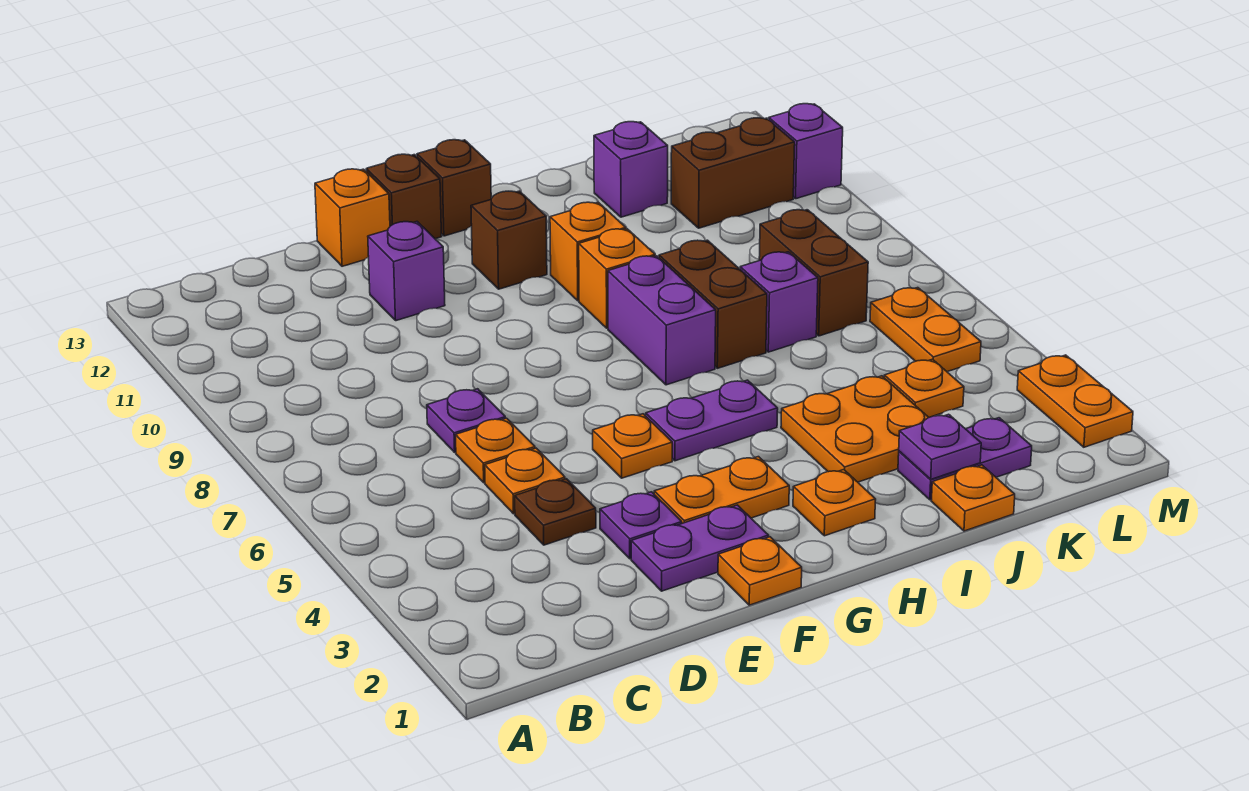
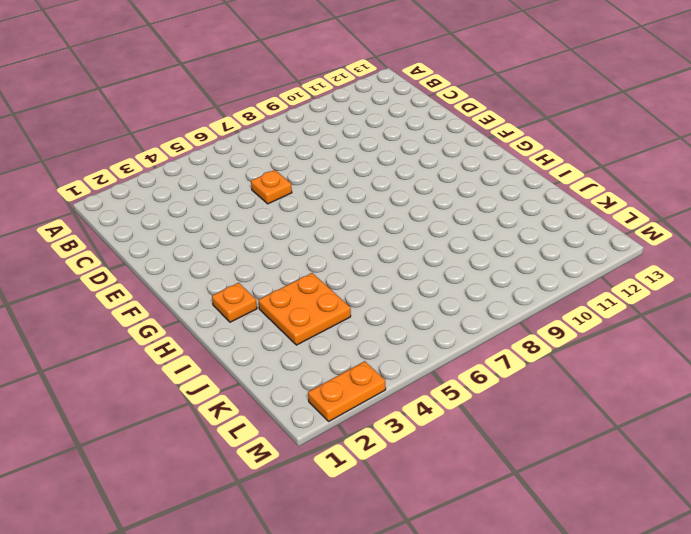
none -> brown plate D4 level 1
none -> orange plate D5 level 1
none -> purple plate D7 level 1
none -> purple plate E2:F2 level 1

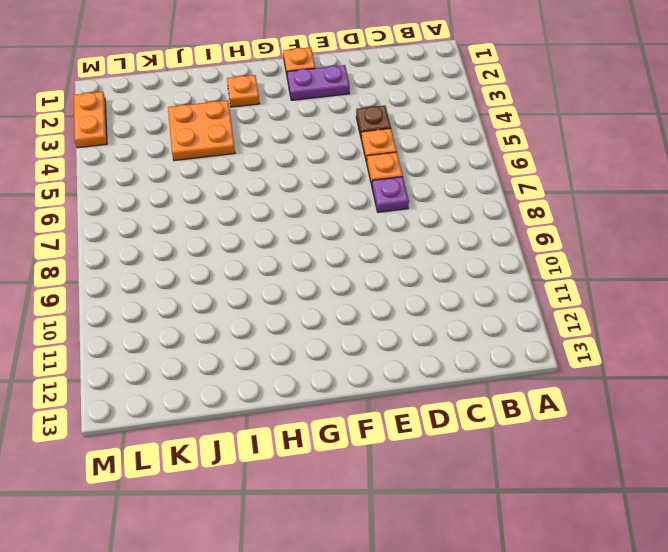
none -> purple plate E3 level 1
none -> purple brick E11 level 1
none -> orange brick E13 level 1
none -> orange plate F3:G3 level 1

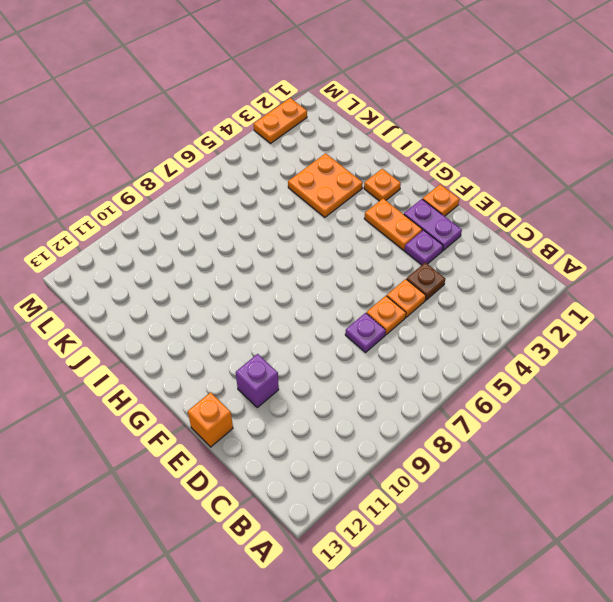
none -> orange plate F5 level 1
none -> brown brick F13 level 1
none -> purple plate G5:H5 level 1
none -> brown brick G11 level 1

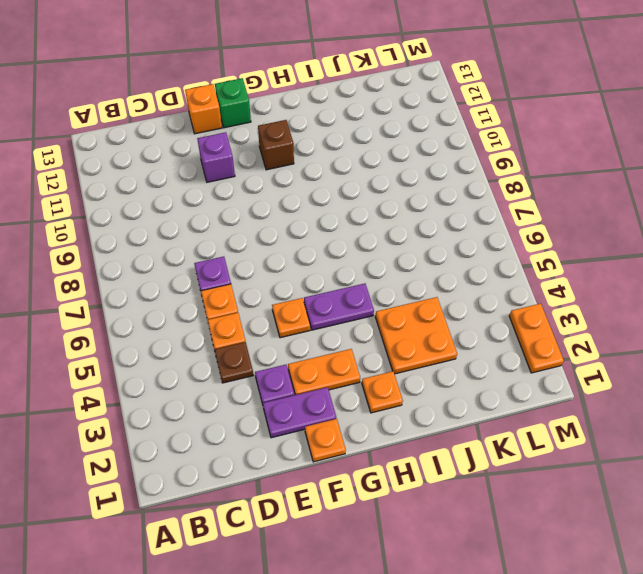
green brick F13 level 1 -> brown brick F13 level 1
none -> brown brick G13 level 1
none -> purple brick H7:H8 level 1
none -> orange brick H9 level 1
none -> orange brick H10 level 1

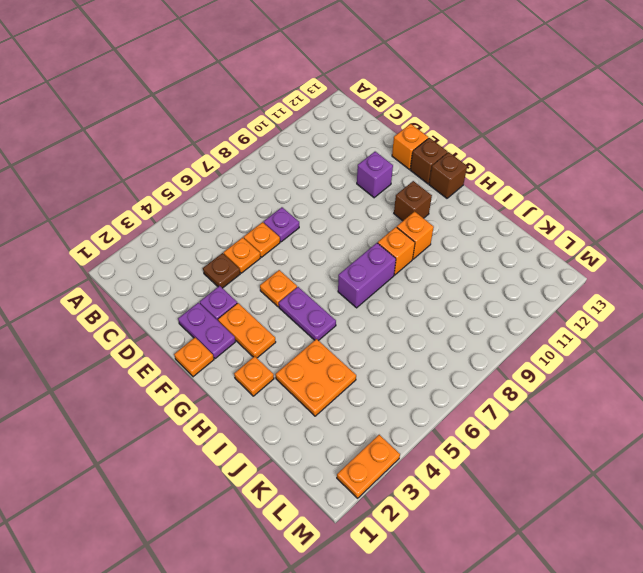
none -> brown brick I7:I8 level 1
none -> orange plate J1 level 1
none -> purple plate J2:K2 level 1
none -> purple brick J7 level 1

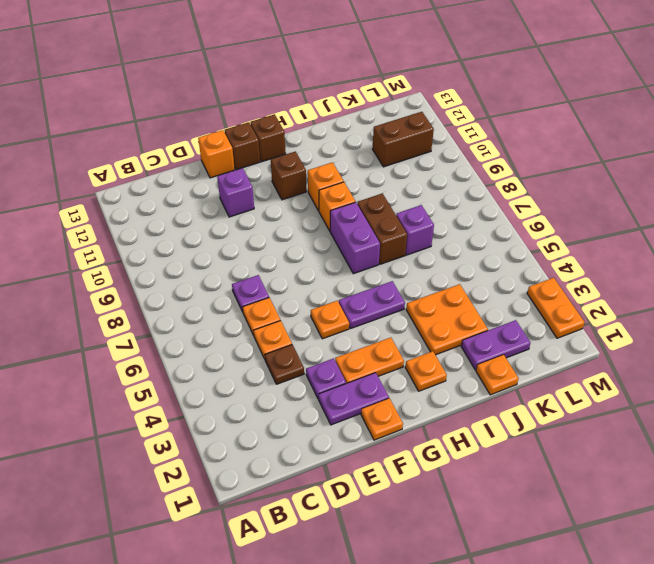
none -> purple brick J12 level 1
none -> orange plate K4 level 1
none -> brown brick K7:K8 level 1
none -> orange plate L5:L6 level 1

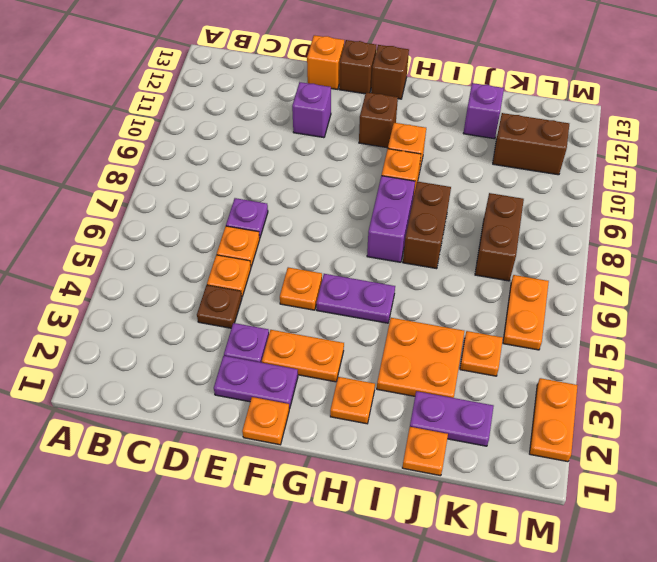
none -> purple brick J7 level 1
none -> purple brick M11 level 1
none -> purple plate J2 level 2

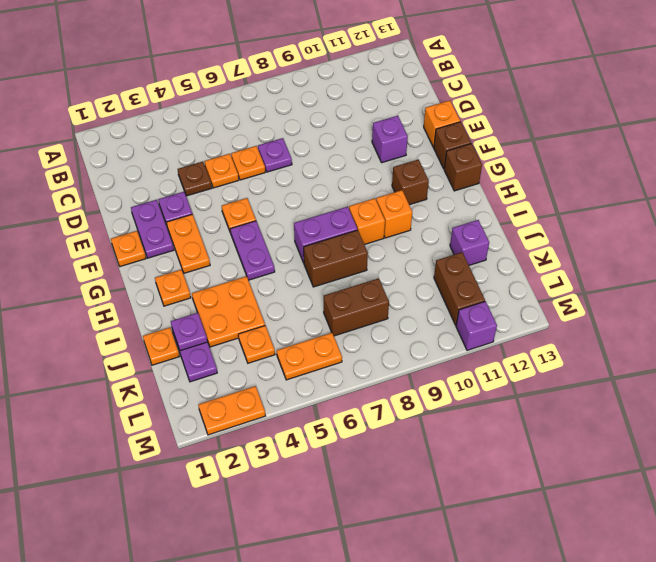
none -> purple brick J7 level 1

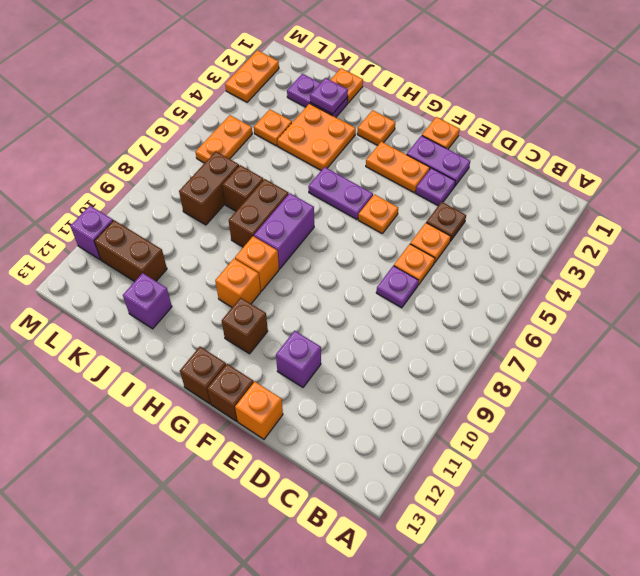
brown brick J7 level 1 -> purple brick J7 level 1

